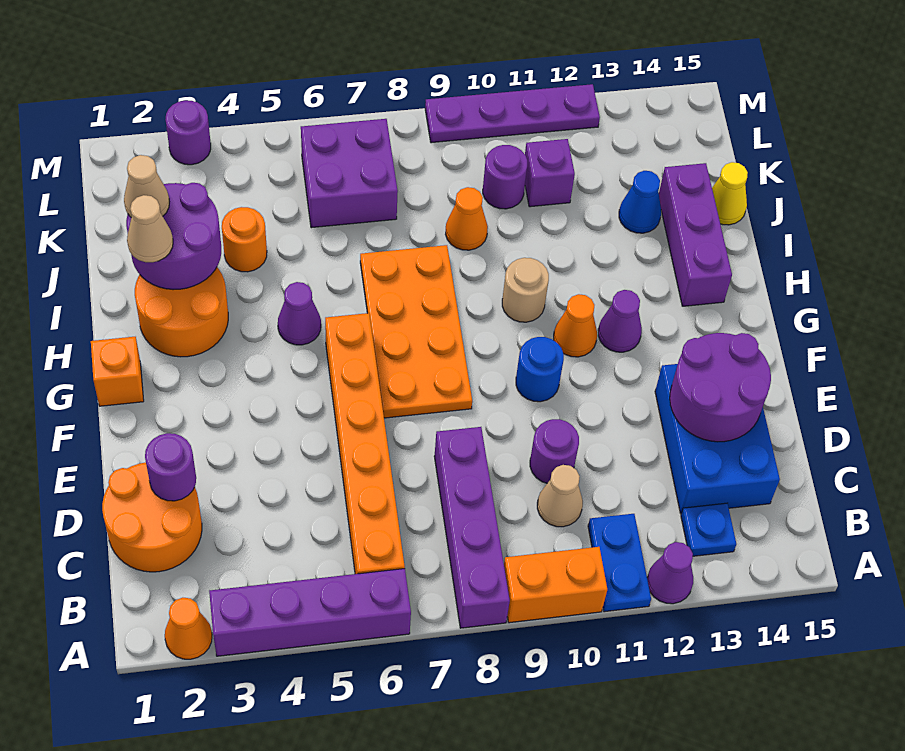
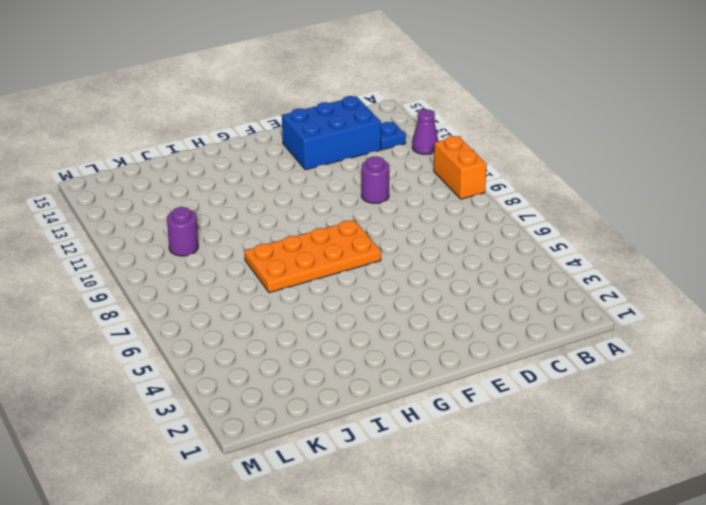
none -> orange cone A2 level 1
none -> purple brick A3:A6 level 1
none -> purple brick A8:D8 level 1
none -> blue plate A11:B11 level 1

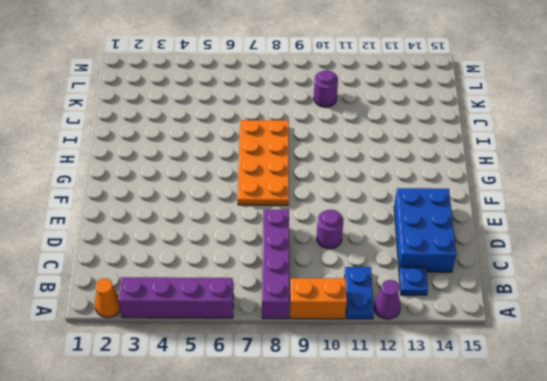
none -> orange brick B6:G6 level 1
none -> orange round brick C1:D2 level 1
none -> tan cone C10 level 1
none -> blue round brick F10 level 1

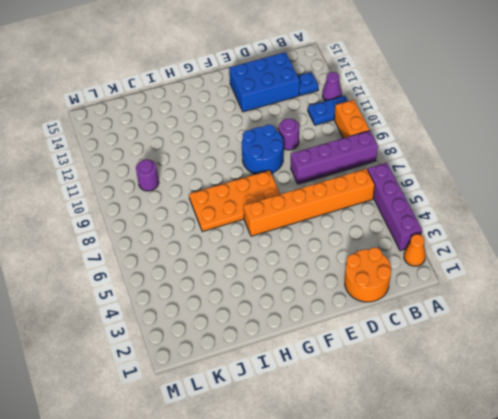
blue round brick E9:F10 level 1 -> blue round brick F10 level 1
none -> tan cone C10 level 1
none -> orange brick G1 level 1
none -> orange cone G11 level 1
none -> purple cone G12 level 1

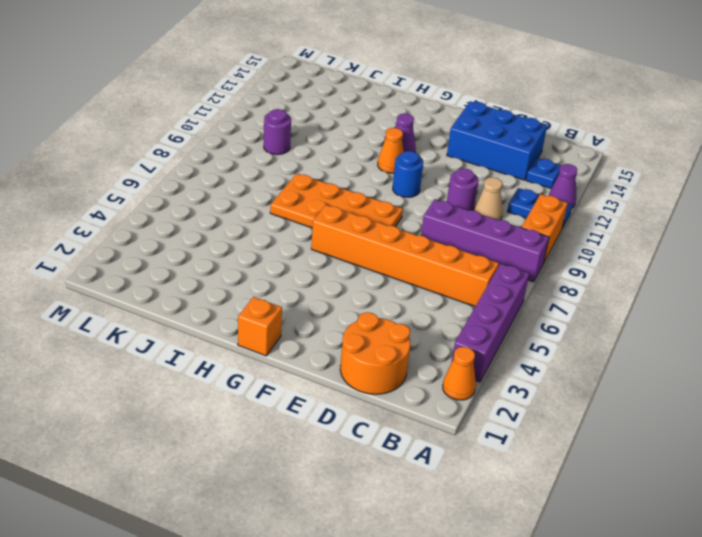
none -> orange round brick H2:I3 level 1
none -> purple cone H5 level 1
none -> tan round brick H10 level 1
none -> purple brick H14:J14 level 1

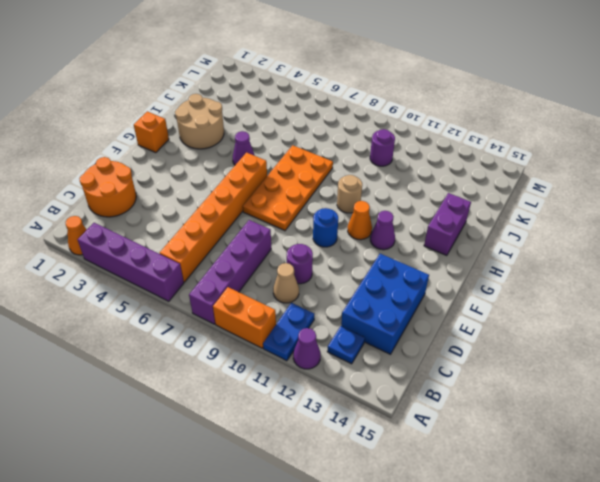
tan round brick H2:I3 level 1 -> orange round brick H2:I3 level 1
purple brick H14:I14 level 1 -> purple brick H14:J14 level 1
none -> orange round brick J4 level 1
none -> orange cone J9 level 1
none -> blue cone J13 level 1
none -> yellow cone J15 level 1

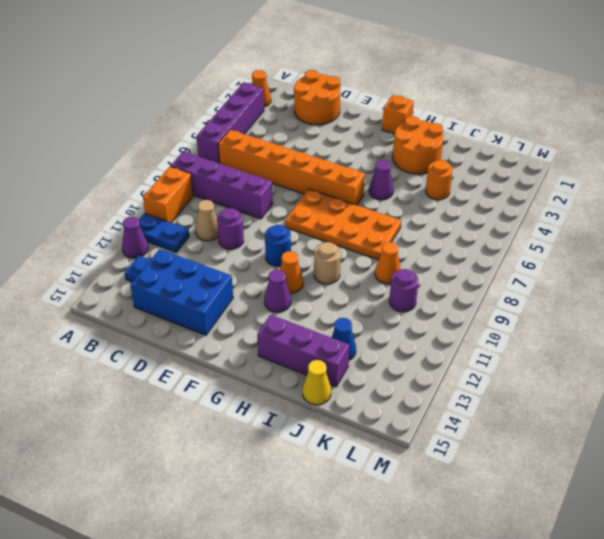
none -> purple brick K6:L7 level 1
none -> purple brick K11 level 1
none -> purple round brick M3 level 1
none -> purple plate M9:M12 level 1

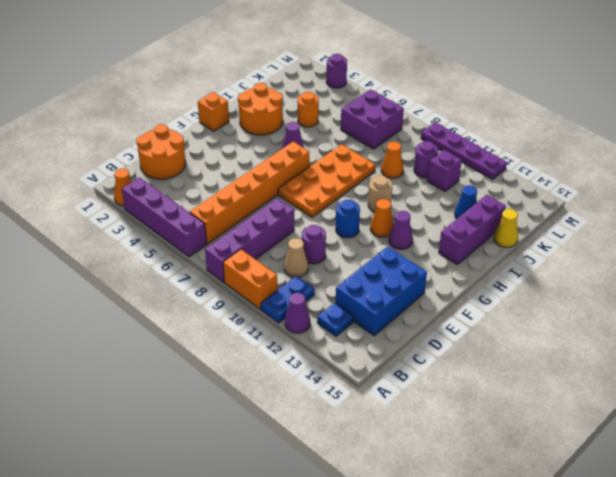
none -> purple round brick D2 level 2
none -> purple round brick D13:E14 level 2
none -> purple round brick I2:J3 level 2
none -> tan cone I2 level 3

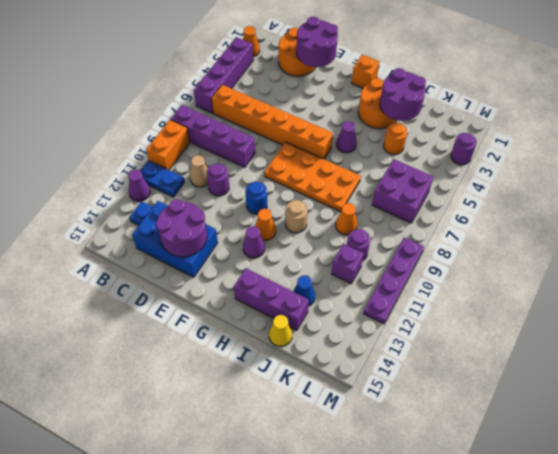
purple round brick D1:E2 level 2 -> purple round brick D2 level 2
none -> tan cone I2 level 3
none -> tan cone J2 level 3

